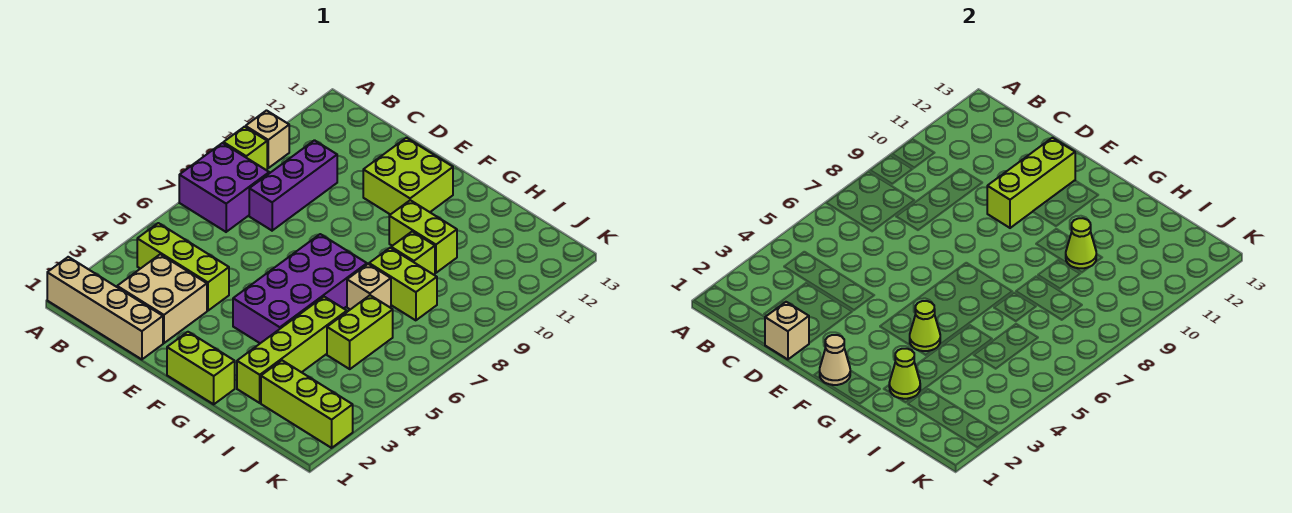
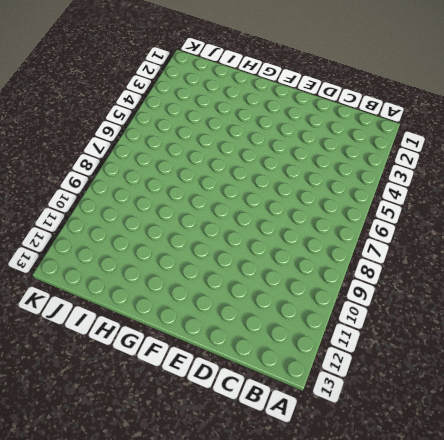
none -> tan brick A1:D1 level 1
none -> purple brick A7:B8 level 1
none -> lime brick A9 level 1

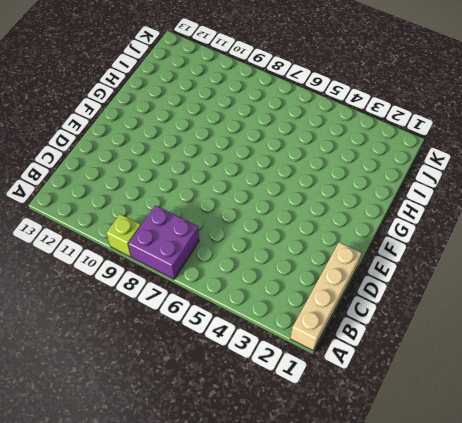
none -> tan brick A10 level 1
none -> lime brick B4:D4 level 1
none -> tan brick C2:D3 level 1

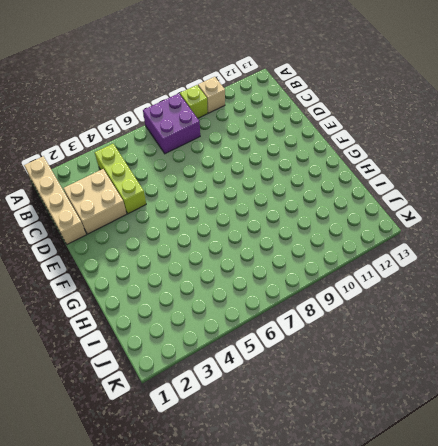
none -> purple brick C8:C10 level 1
none -> lime brick E11:F12 level 1
none -> lime brick F1:G1 level 1

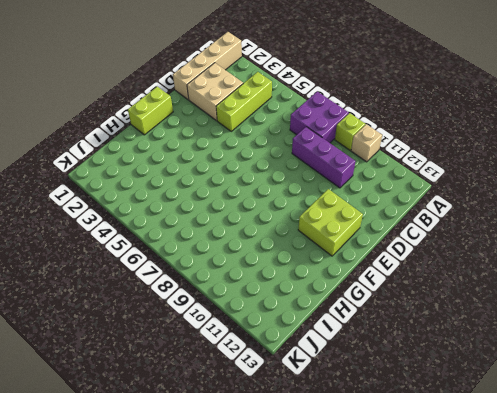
none -> purple brick F4:G7 level 1
none -> lime brick G10:H10 level 1
none -> lime brick H2:H5 level 1

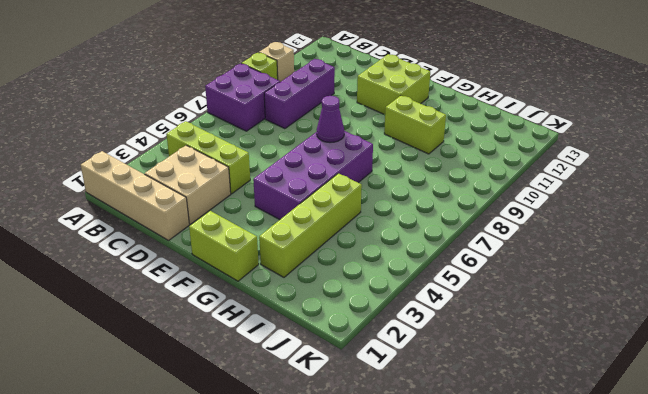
purple cone F7 level 2 -> none
none -> tan brick H7 level 1
none -> lime brick H8:I8 level 1
none -> lime brick H9 level 1

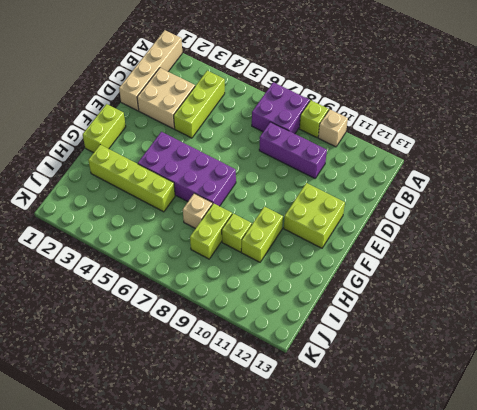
none -> lime brick I2:K2 level 1
none -> lime brick I5:I6 level 1
none -> tan brick D1 level 2

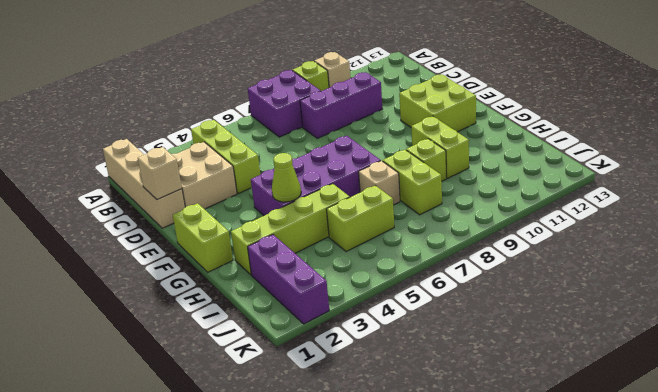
purple brick I2:K2 level 1 -> lime brick I2:K2 level 1
none -> lime brick E10:E12 level 2
none -> tan cone F1 level 2
none -> lime cone H2 level 2

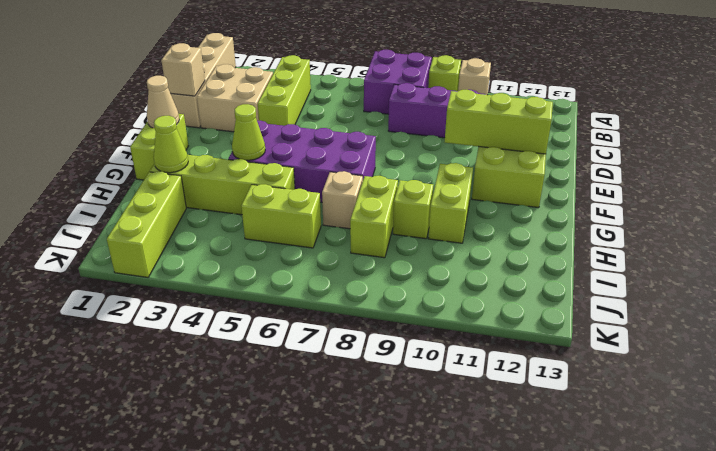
none -> lime cone H10 level 2

